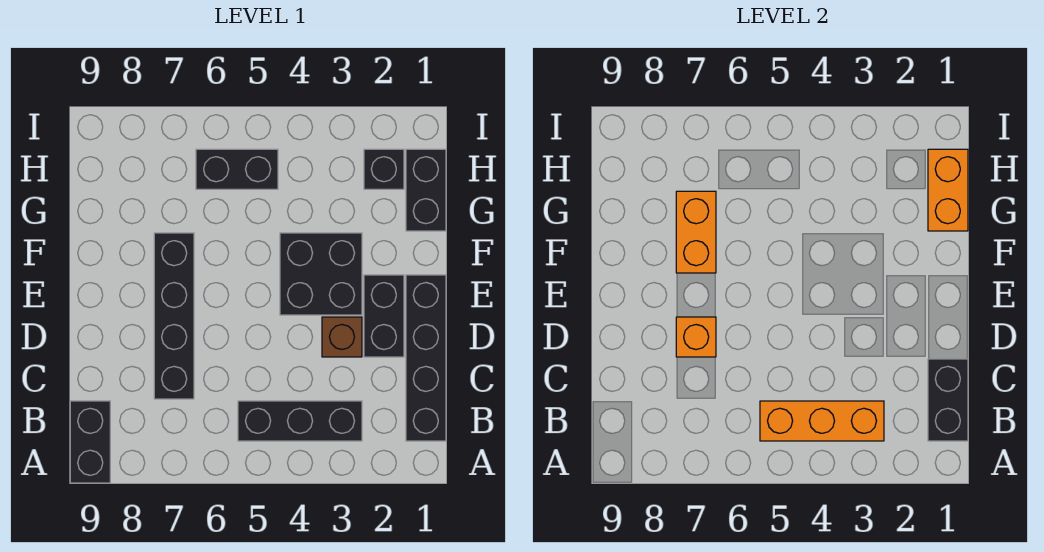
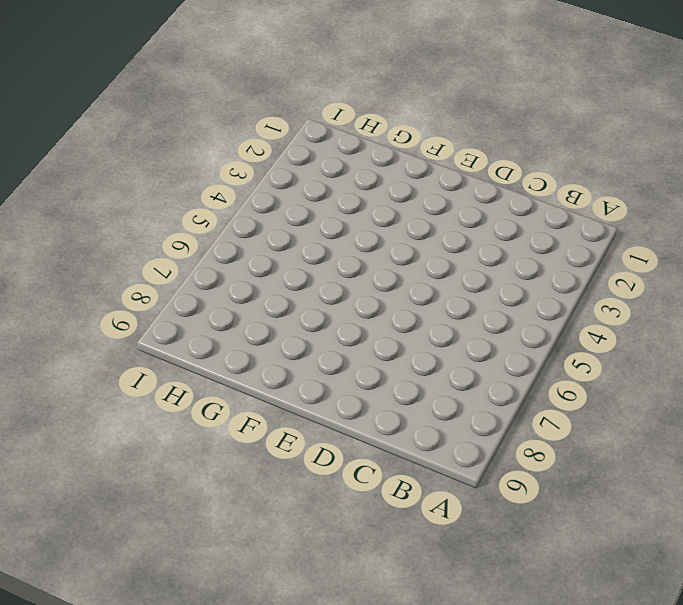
none -> black brick A9:B9 level 1
none -> black brick B1:E1 level 1
none -> black brick B3:B5 level 1

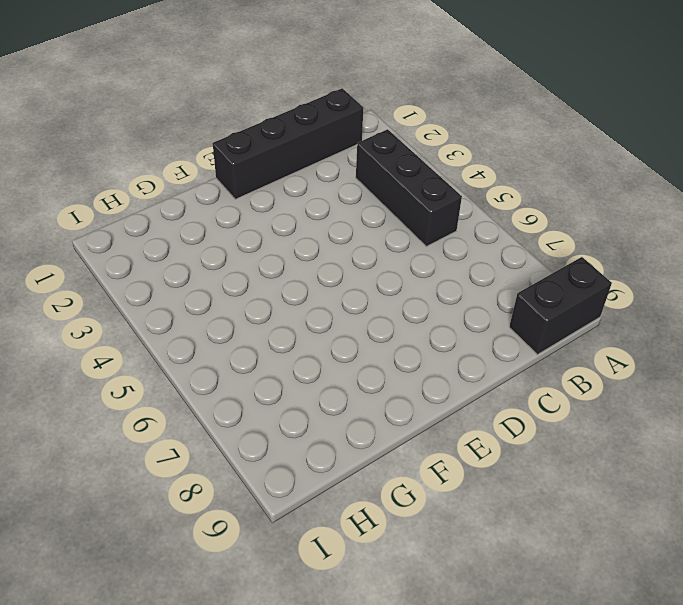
none -> black brick C7:F7 level 1
none -> black brick D2:E2 level 1
none -> brown brick D3 level 1

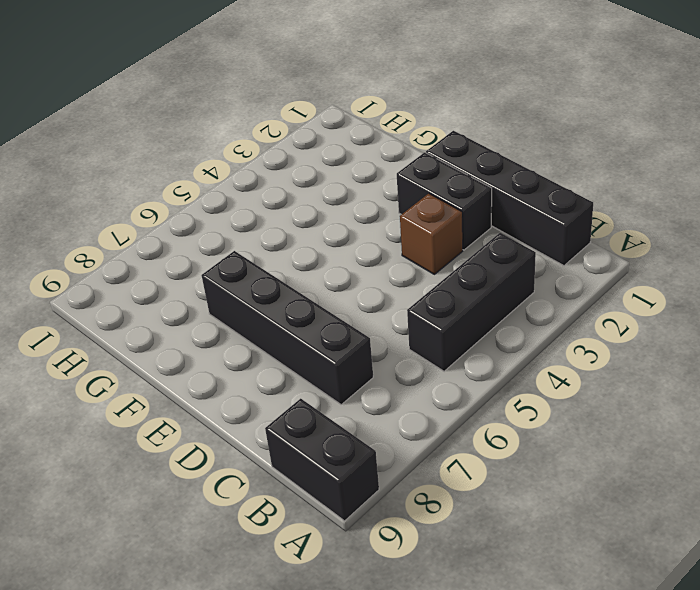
none -> black brick E3:F4 level 1
none -> black brick G1:H1 level 1
none -> black brick H2 level 1

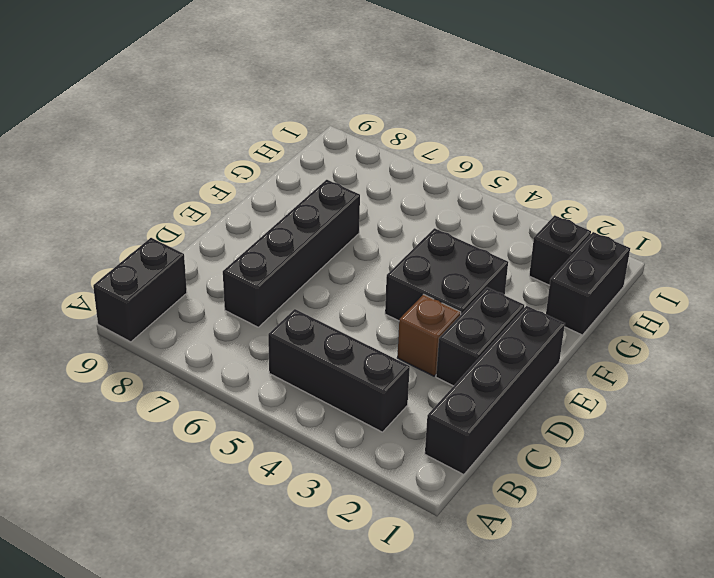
none -> black brick H5:H6 level 1
none -> black brick B1:C1 level 2
none -> orange brick B3:B5 level 2

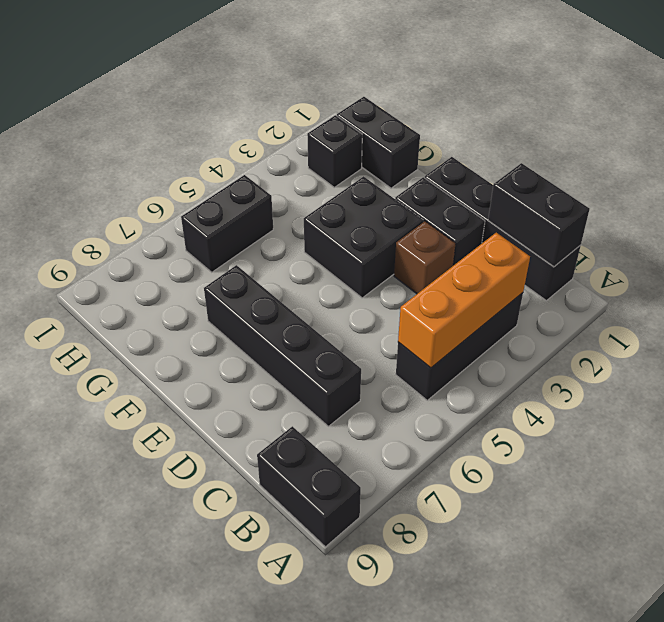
none -> orange brick D7 level 2
none -> orange brick F7:G7 level 2
none -> orange brick G1:H1 level 2

